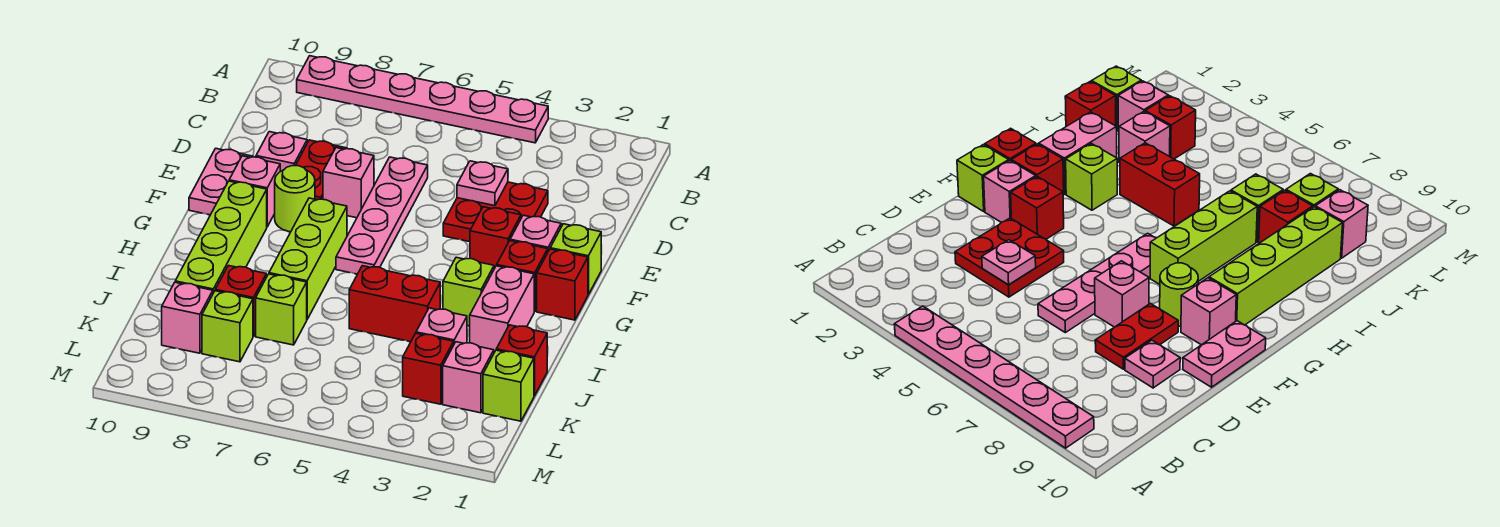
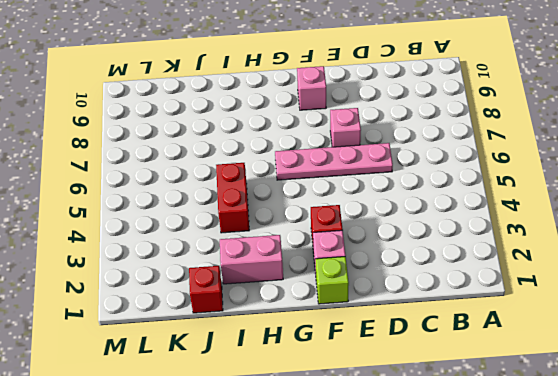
none -> pink plate A4:A9 level 1
none -> red plate D3:E4 level 1
none -> red plate D8:E8 level 1

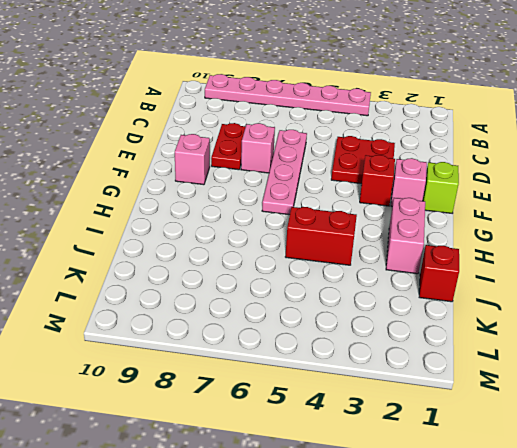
none -> pink plate D9 level 1
none -> pink plate E10:F10 level 1
none -> lime round brick F8 level 1

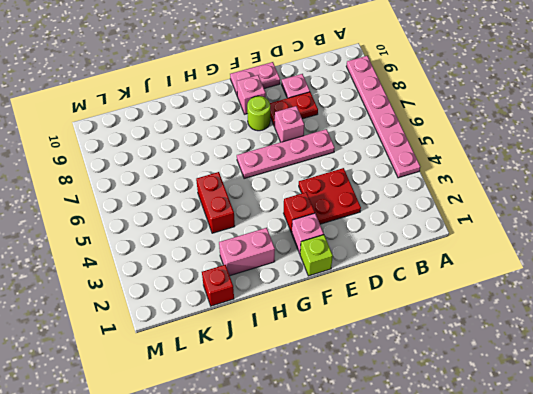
none -> red brick G1 level 1
none -> red brick G2 level 1
none -> lime brick G7:I7 level 1

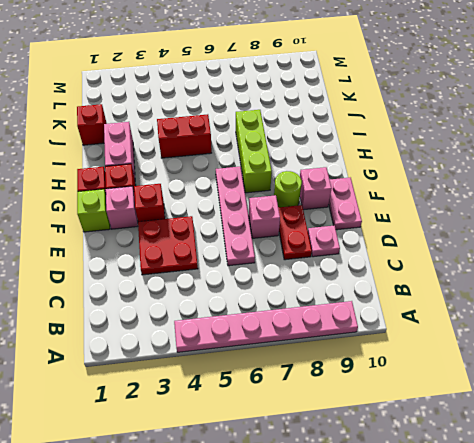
none -> lime brick G9:J9 level 1
none -> lime brick H3 level 1
none -> pink brick J3 level 1

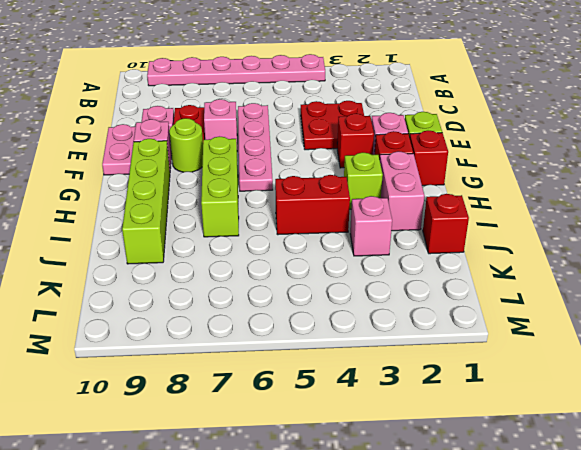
none -> lime brick J7 level 1
none -> red brick J8 level 1
none -> lime brick K1 level 1

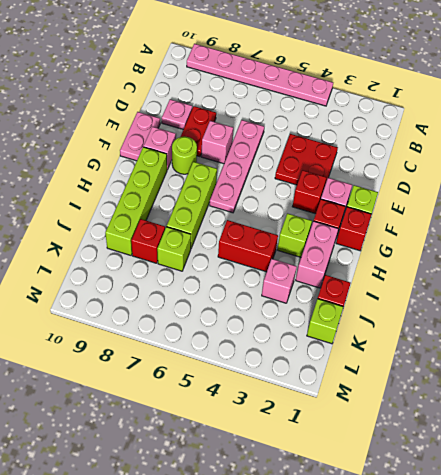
none -> pink brick K2 level 1
none -> red brick K3 level 1
none -> lime brick K8 level 1

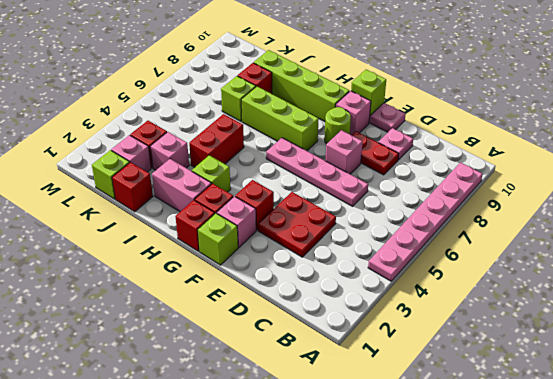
lime brick F10 level 2 -> lime brick K8 level 1
none -> pink brick K9 level 1
none -> pink plate D4 level 2

